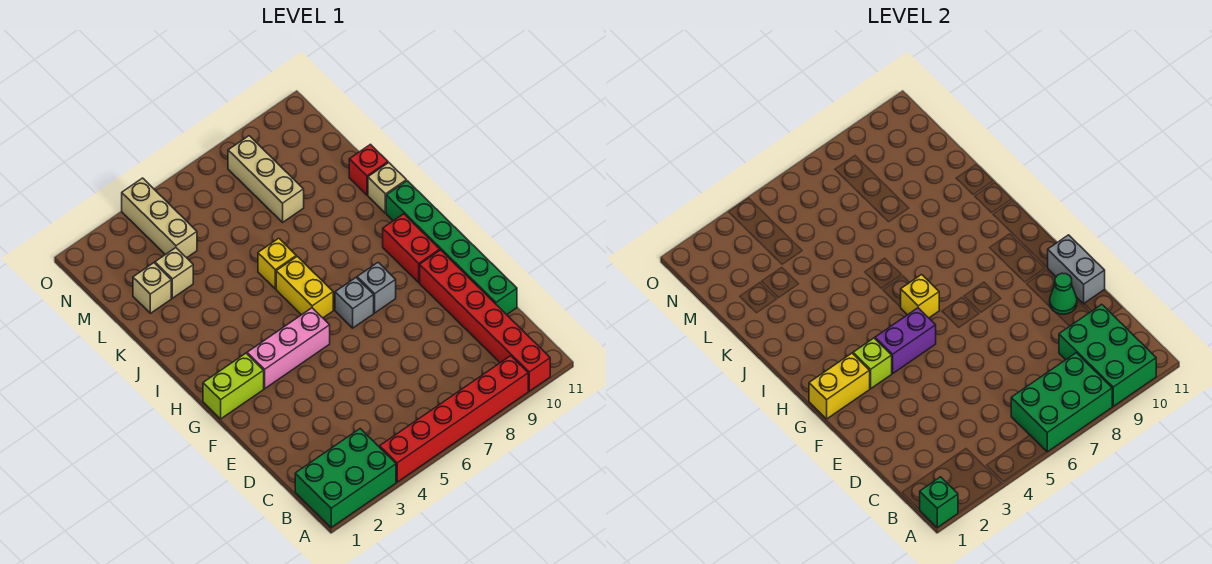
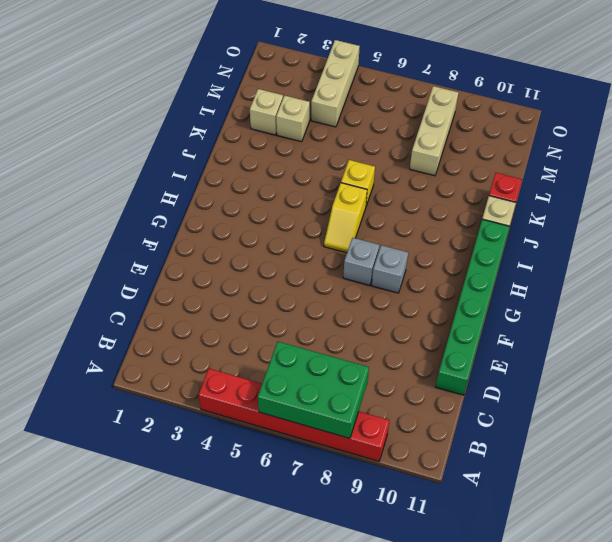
yellow slope H6:I6 level 1 top I -> yellow brick H6:I6 level 1
none -> green brick A1:B3 level 1
none -> red brick A10:F10 level 1
none -> lime brick G1:G2 level 1

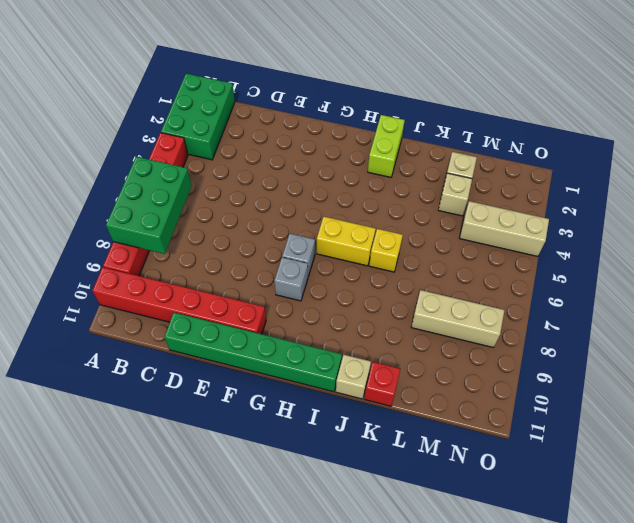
lime brick I1:I2 level 1 -> lime brick G1:G2 level 1
none -> pink brick G3:G5 level 1
none -> red brick G10:H10 level 1
none -> green brick A1 level 2

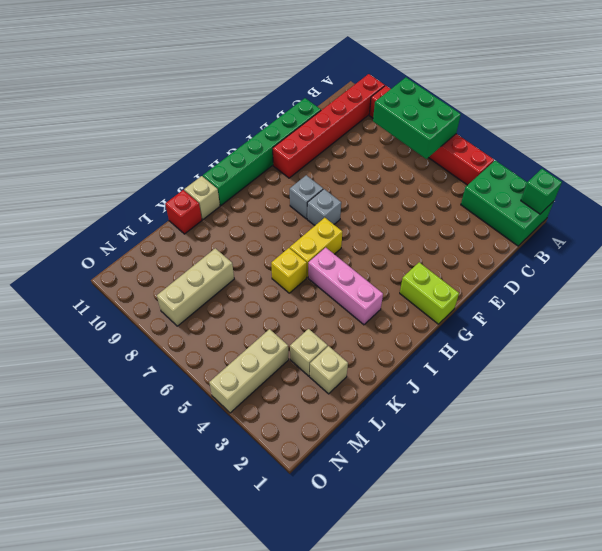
pink brick I3:I5 level 1 -> pink brick G3:G5 level 1
none -> red brick G10:H10 level 1
none -> green brick A9:C10 level 2
none -> green cone E10 level 2

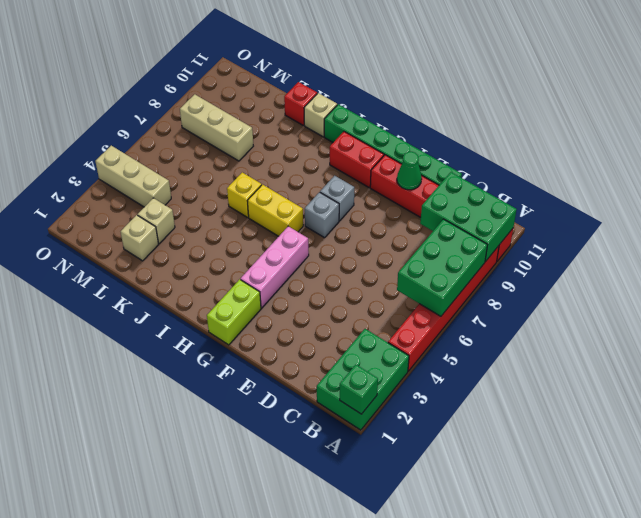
none -> grey brick E11:F11 level 2
none -> yellow brick G1:G2 level 2
none -> lime brick G3 level 2

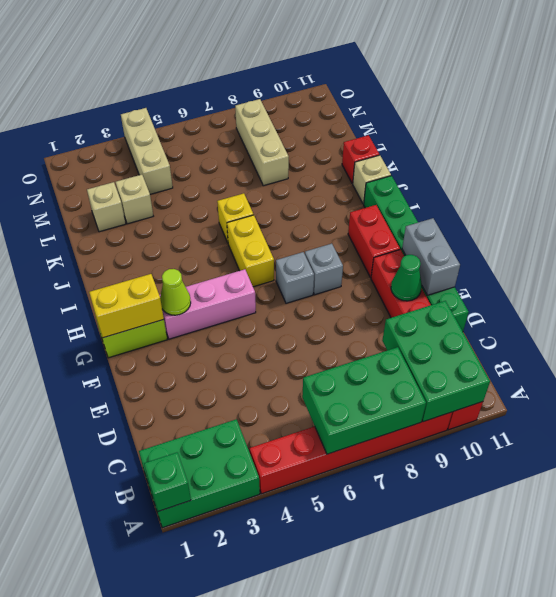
lime cone G3 level 2 -> lime brick G3 level 2
none -> purple brick G4:G5 level 2
none -> yellow brick H6 level 2

